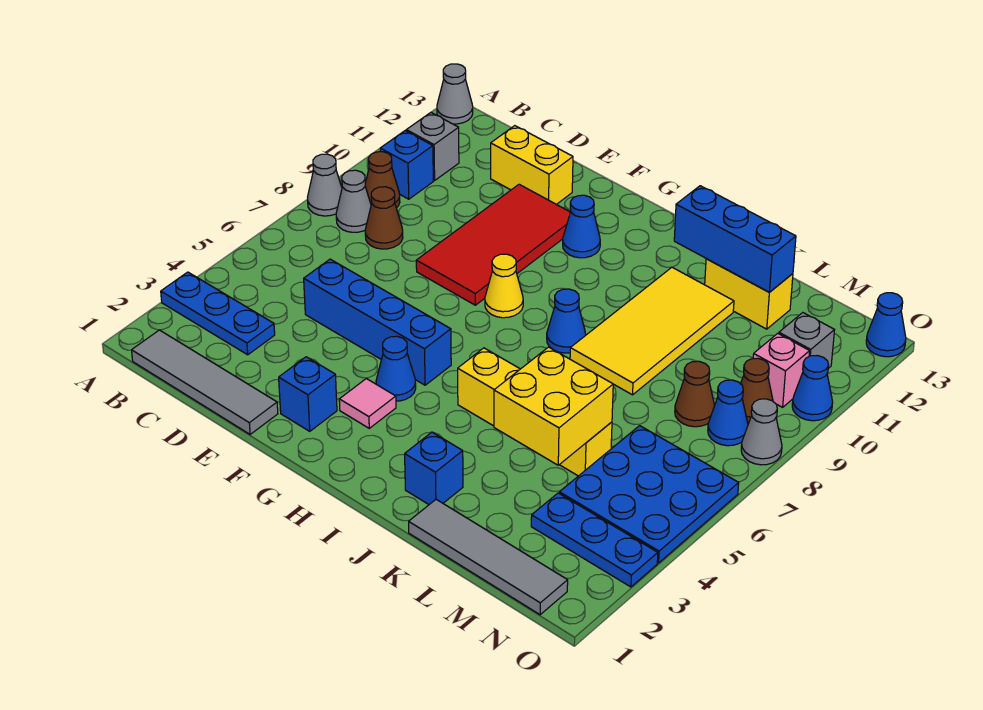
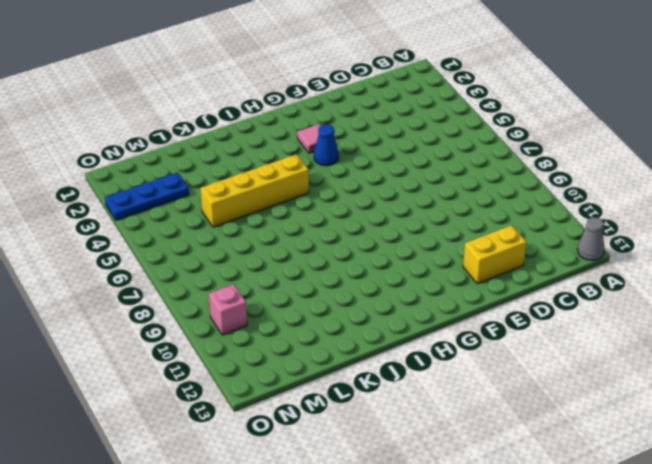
none -> blue plate A3:C3 level 1
none -> grey cone A8 level 1
none -> grey tile B1:E1 level 1
none -> grey cone B8 level 1

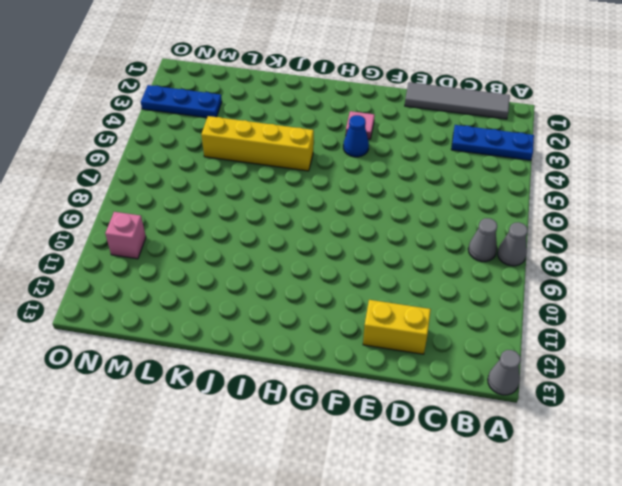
none -> brown cone B9 level 1
none -> blue brick B10 level 1
none -> grey brick B11 level 1
none -> brown cone C8 level 1

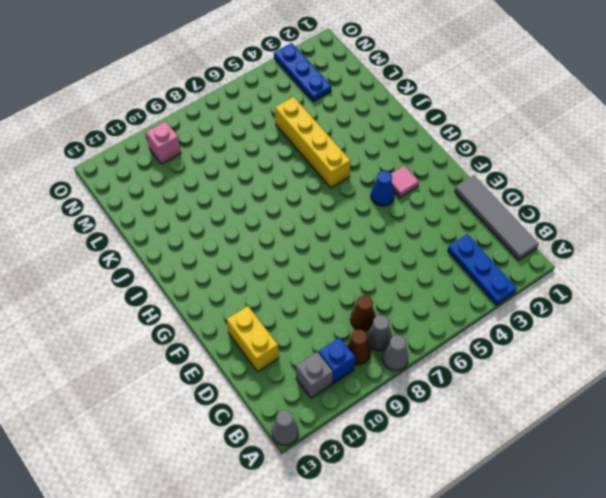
none -> blue brick D5:G5 level 1
none -> red tile E8:F11 level 1
none -> blue brick F2 level 1
none -> yellow cone G8 level 1

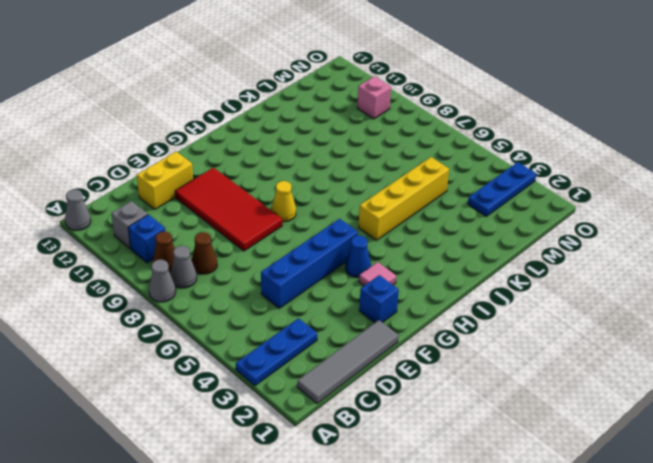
none -> blue cone G11 level 1
none -> blue cone I8 level 1
none -> blue brick J2 level 1
none -> yellow tile J8:K11 level 1

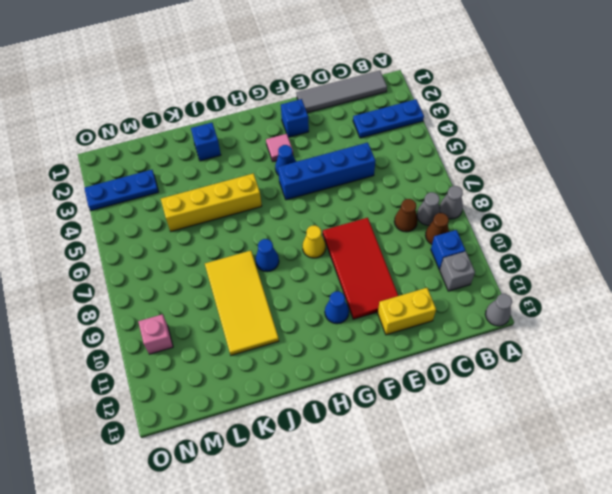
none -> grey tile K1:N1 level 1
none -> yellow brick K12:L12 level 1
none -> blue plate M4:O6 level 1
none -> brown cone M8 level 1

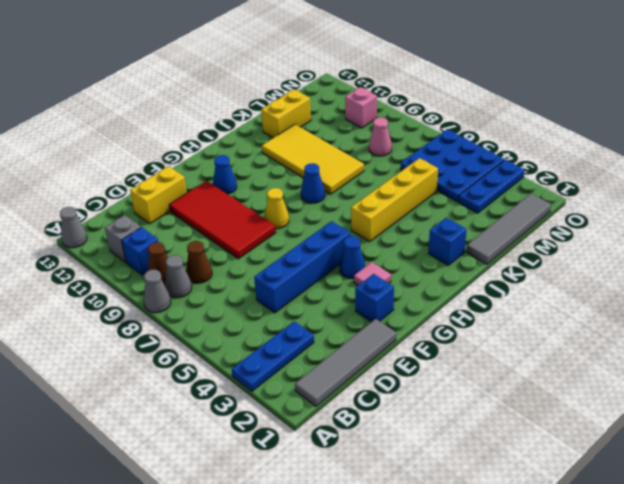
pink cone M8 level 1 -> brown cone M8 level 1
none -> blue cone N8 level 1
none -> brown cone N9 level 1
none -> grey brick N11 level 1
none -> grey cone O8 level 1

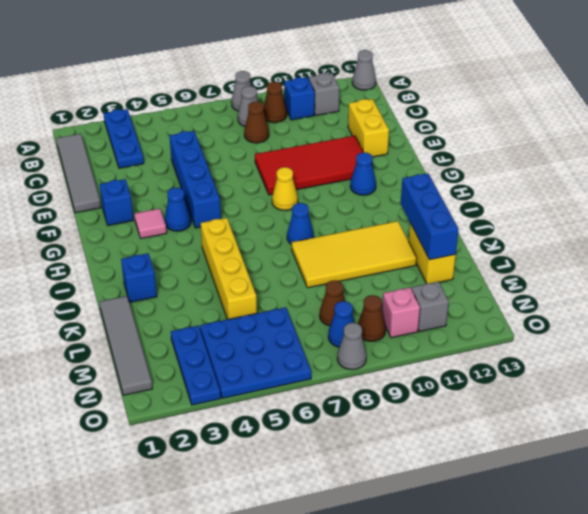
none -> blue cone O10 level 1
none -> blue cone O13 level 1
none -> yellow brick K4:L5 level 2

